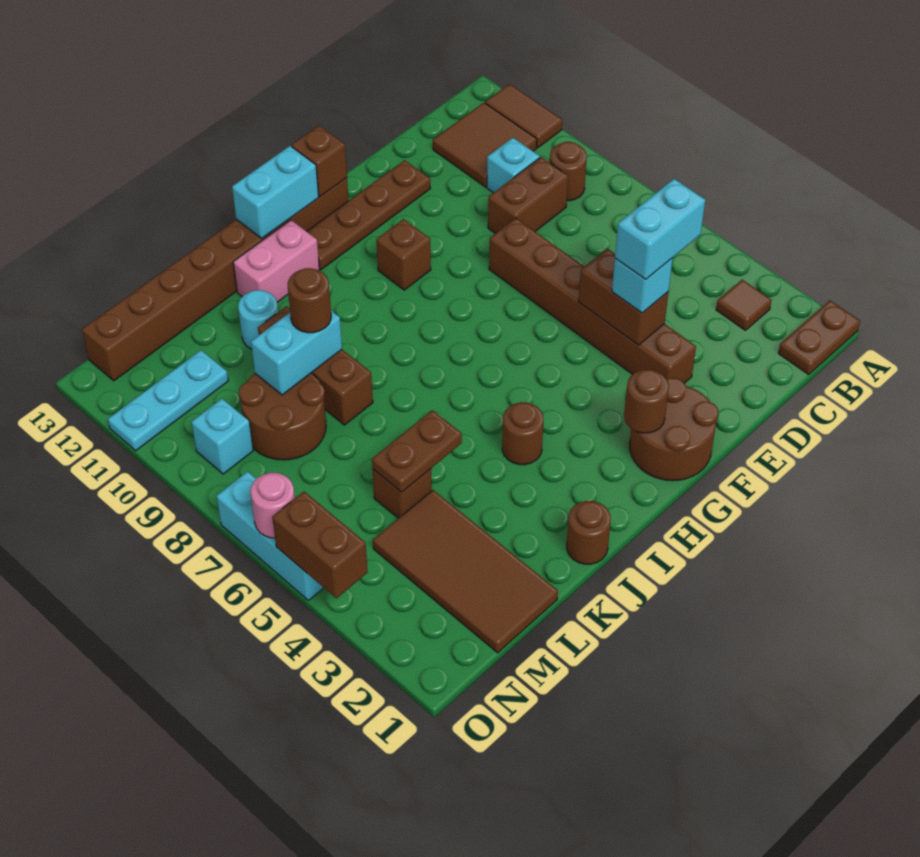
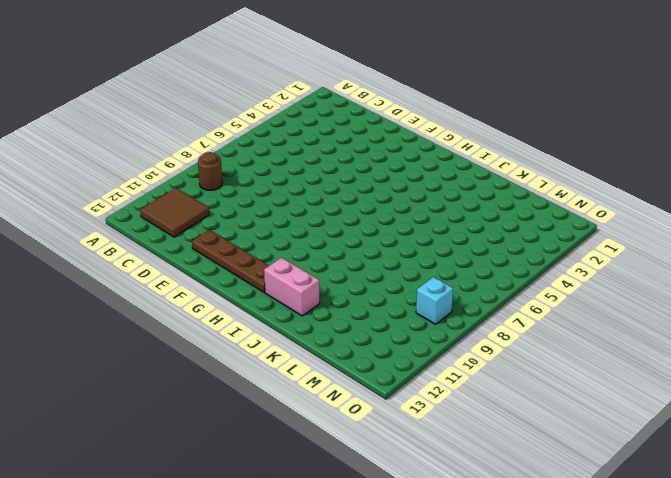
none -> brown plate A1:B1 level 1
none -> brown tile A11:A12 level 1
none -> brown tile B3 level 1
none -> brown brick C9:D9 level 1

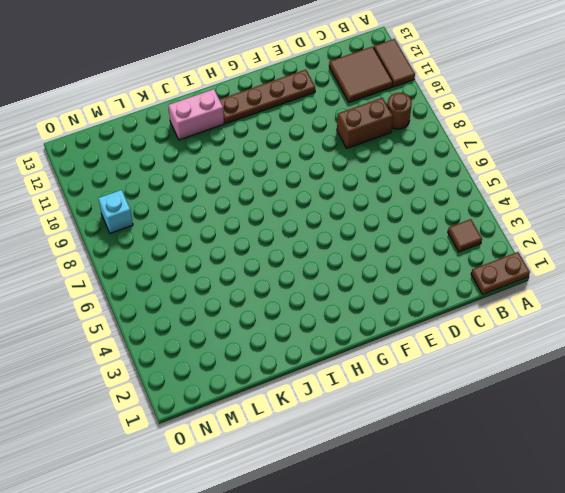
none -> cyan brick C10 level 1
none -> brown brick E3:E8 level 1
none -> brown round brick F1:G2 level 1
none -> brown brick G10 level 1

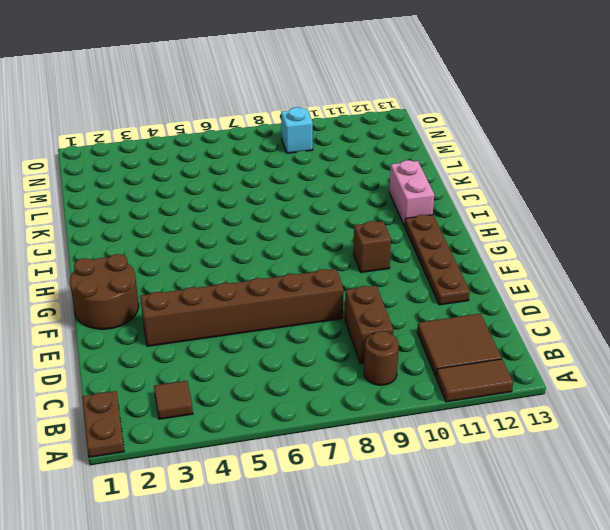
none -> cyan brick C10 level 1
none -> brown brick G13:N13 level 1
none -> brown round brick I4 level 1
none -> brown round brick J1 level 1

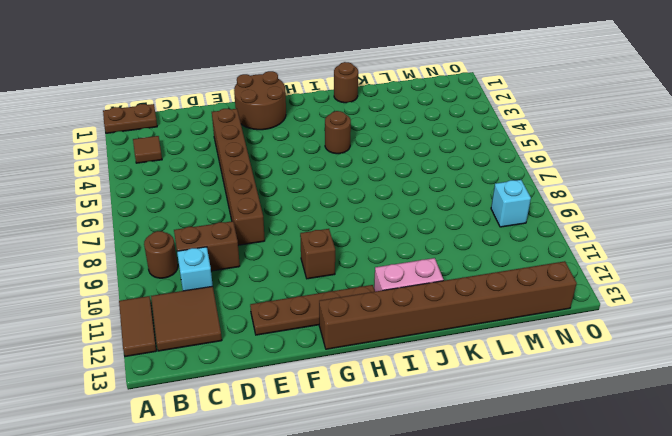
none -> brown brick K8:K10 level 1
none -> cyan round brick K11 level 1
none -> brown tile L1:M4 level 1
none -> brown brick L5 level 1

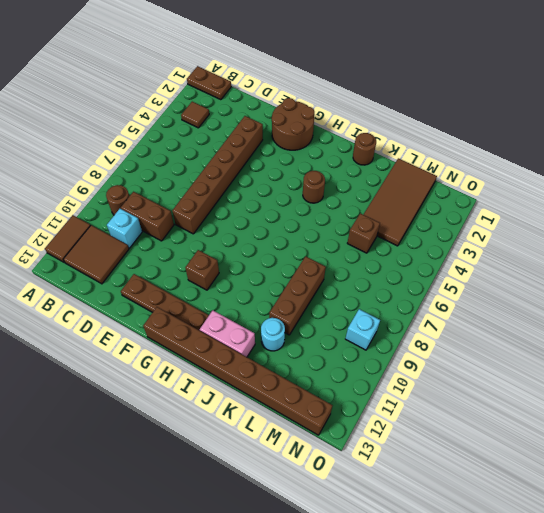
none -> brown round brick L8:M9 level 1
none -> cyan plate M11:O11 level 1
none -> cyan brick O5:O7 level 1
none -> brown brick E4:E5 level 2

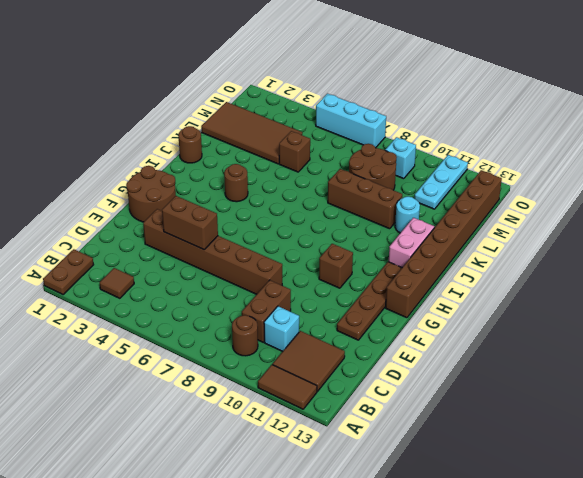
none -> brown round brick G2 level 2
none -> brown brick G13 level 2
none -> cyan brick H13:I13 level 2
none -> brown plate K5:L5 level 2

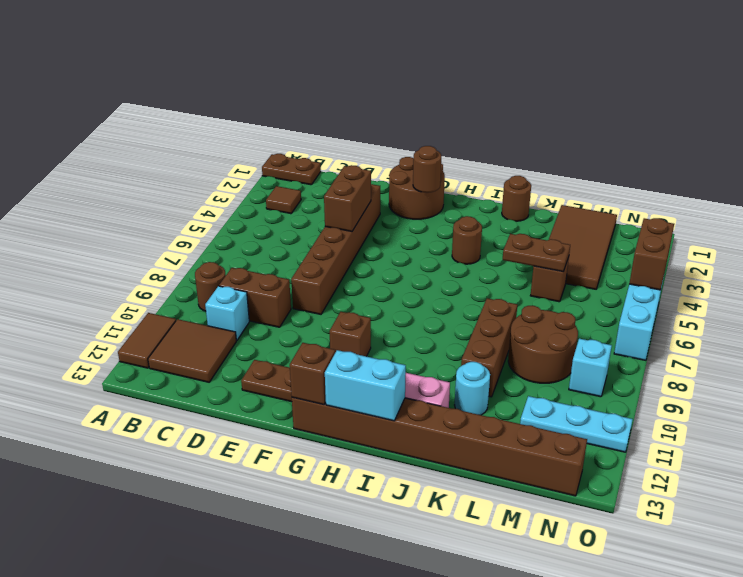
none -> cyan brick K9:L9 level 2
none -> pink round brick O6 level 2
none -> cyan brick E4 level 3
none -> brown round brick K9 level 3

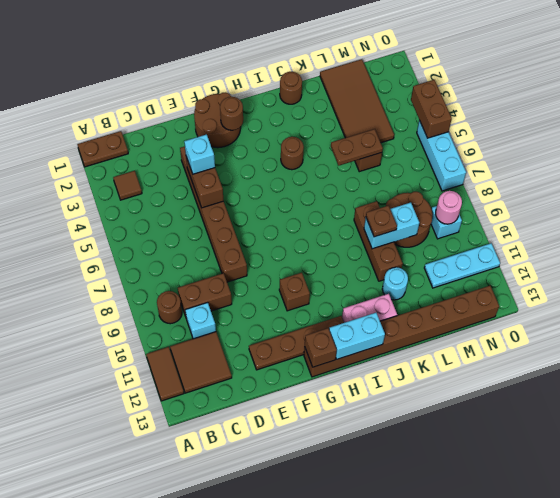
brown plate K9 level 3 -> brown round brick K9 level 3
pink round brick N9 level 2 -> pink round brick O6 level 2
none -> cyan brick D4:E4 level 4

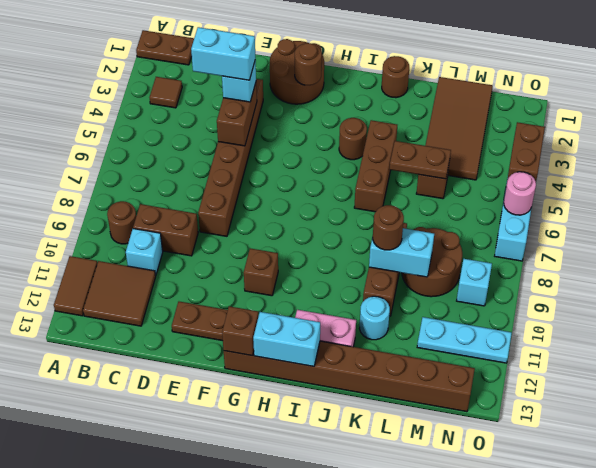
brown brick J4:J6 level 1 -> none

